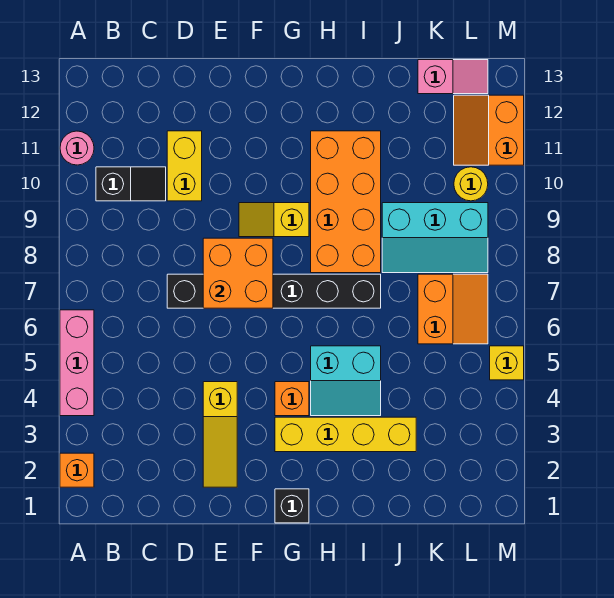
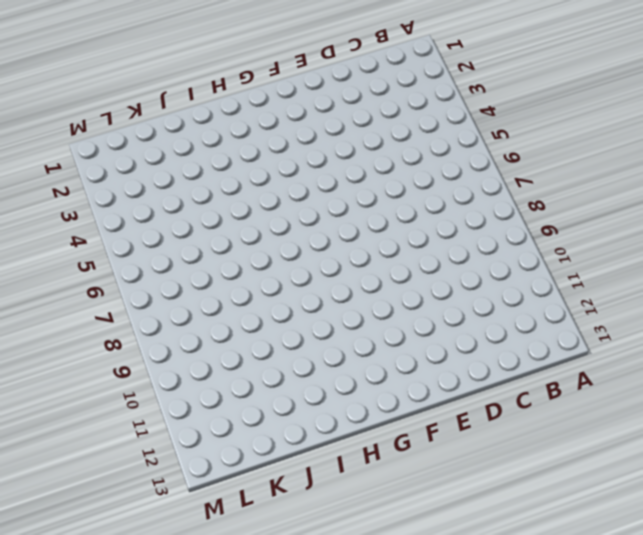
none -> orange brick A2 level 1
none -> pink brick A4:A6 level 1
none -> pink round brick A11 level 1

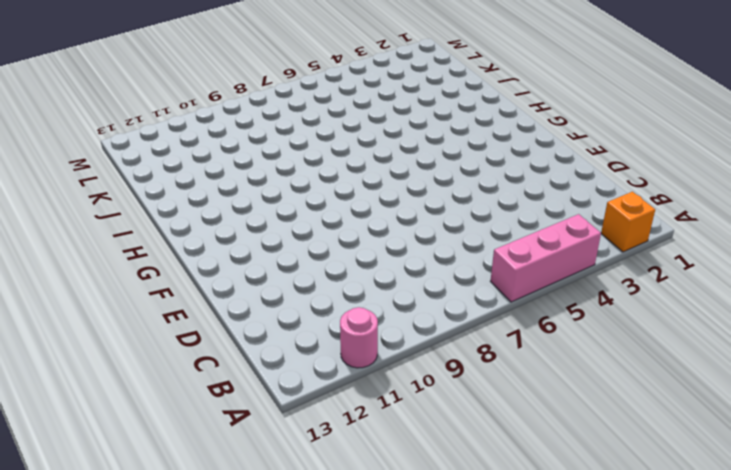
none -> black slope B10:C10 level 1 top B
none -> black brick D7:I7 level 1
none -> yellow brick D10:D11 level 1

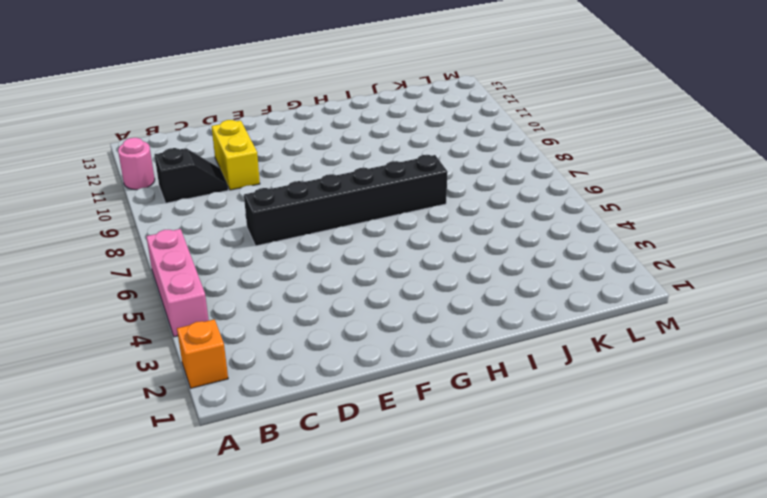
none -> yellow slope E2:E4 level 1 top 4
none -> yellow slope F9:G9 level 1 top G
none -> black brick G1 level 1

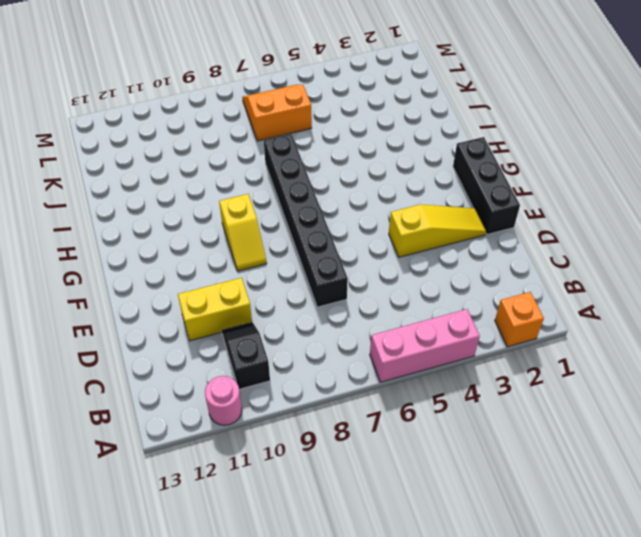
black brick E1:G1 level 1 -> black brick G1 level 1
none -> yellow brick G3:J3 level 1
none -> orange brick G4 level 1
none -> cyan slope H4:I5 level 1 top 5

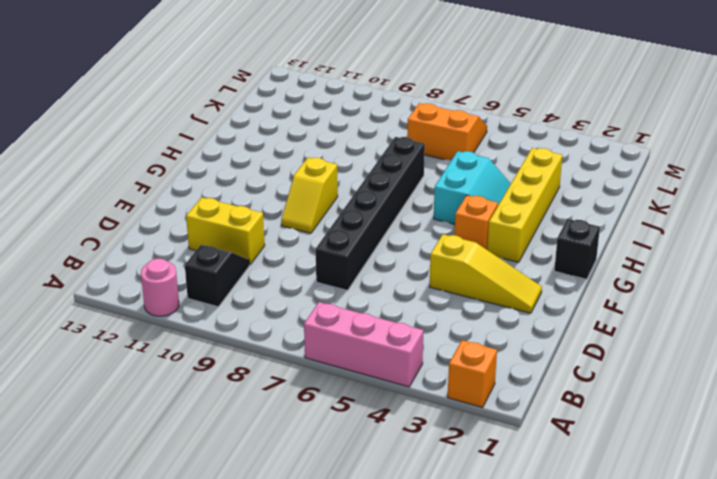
none -> orange brick H8:I11 level 1
none -> cyan slope J8:L9 level 1 top 9
none -> pink slope K13:L13 level 1 top K

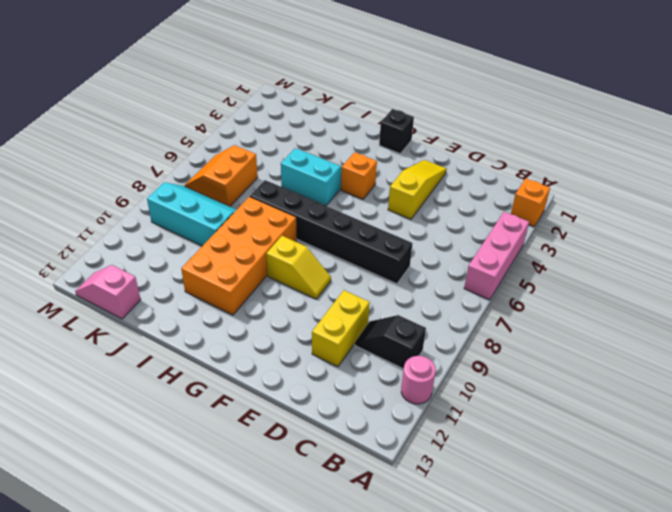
none -> yellow brick G3:J3 level 1
none -> yellow round brick L10 level 1
none -> orange slope L11:M12 level 1 top M

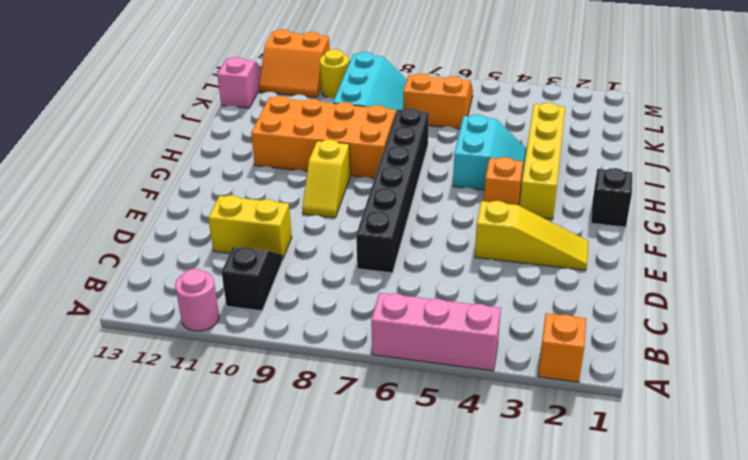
none -> yellow brick M5 level 1
none -> orange brick E7:F8 level 2

